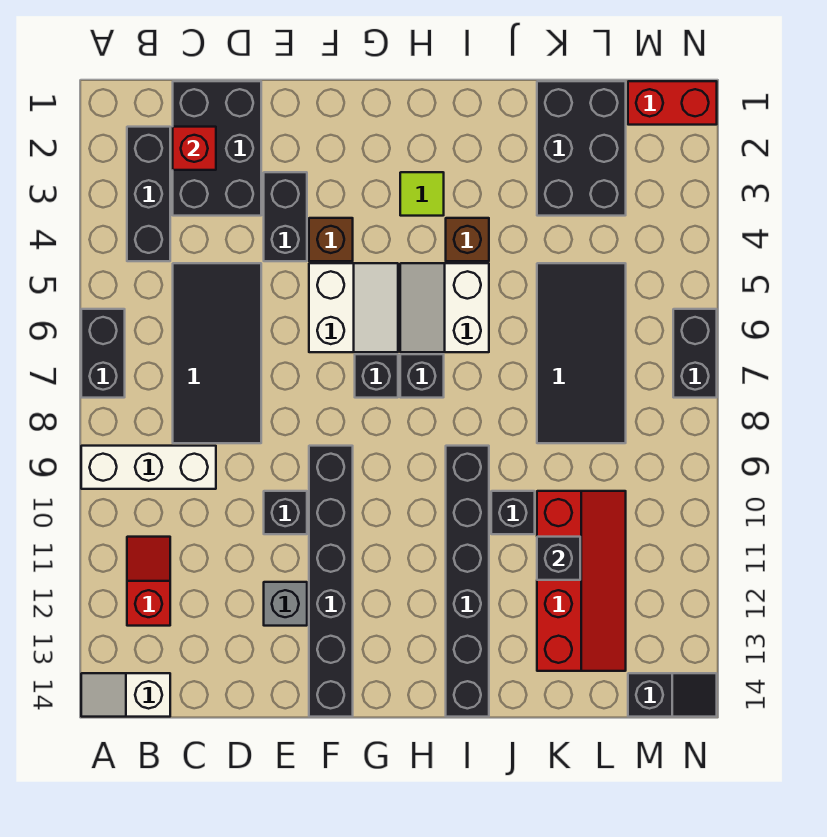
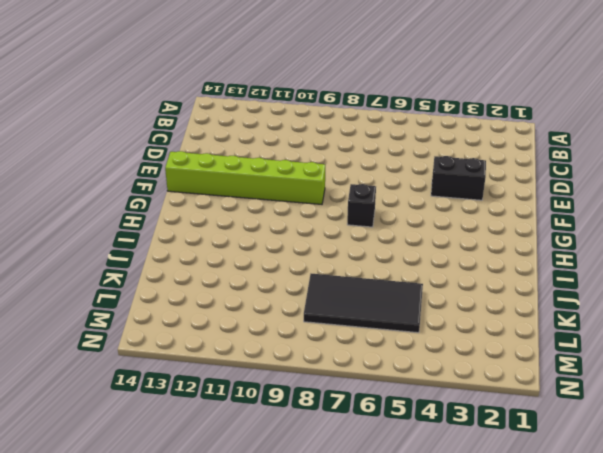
lime brick F9:F14 level 1 -> black brick F9:F14 level 1
none -> black brick A6:A7 level 1
none -> white brick A9:C9 level 1
none -> white slope A14:B14 level 1 top B

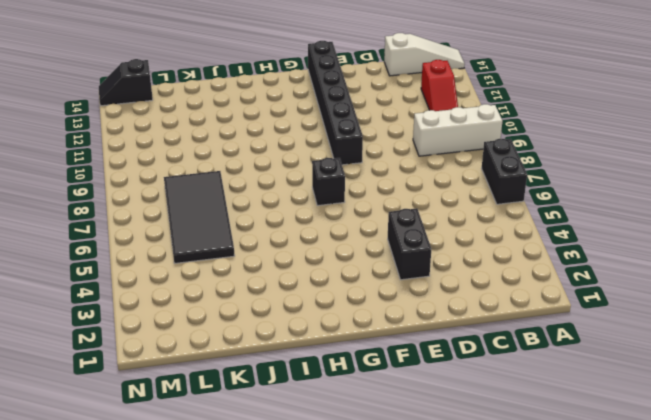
white slope A14:C14 level 1 top C -> white slope A14:B14 level 1 top B
none -> black brick B2:B4 level 1
none -> black brick C1:D3 level 1
none -> black tile C5:D8 level 1

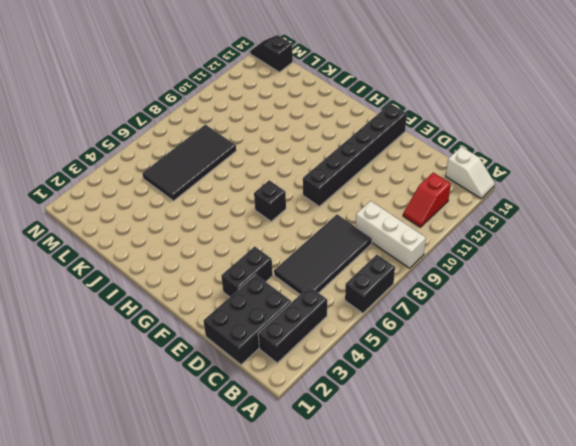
none -> black brick E10 level 1
none -> grey brick E12 level 1
none -> brown brick F4 level 1

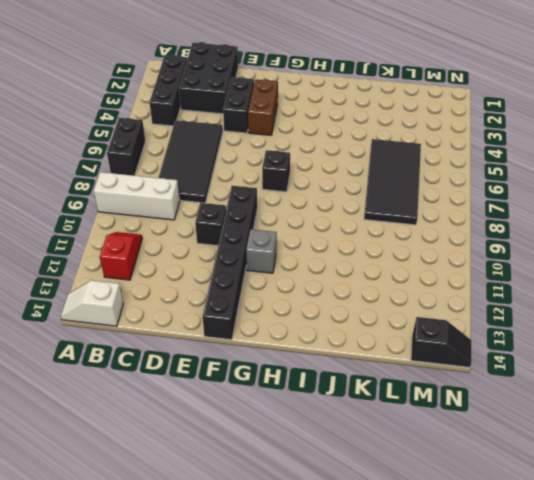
brown brick F3:F4 level 1 -> brown brick F4 level 1
grey brick G11 level 1 -> grey brick E12 level 1
none -> white slope F5:G6 level 1 top F
none -> lime tile H3 level 1
none -> white slope H5:I6 level 1 top I

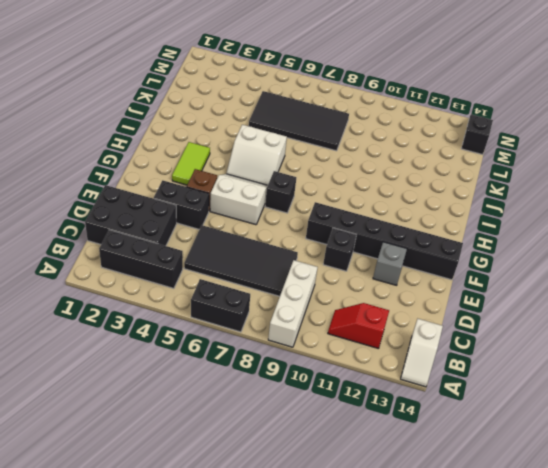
lime tile G3:H3 level 1 -> lime tile H3 level 1
none -> black brick H7 level 1
none -> brown brick I4 level 1
none -> black brick I9:I14 level 1

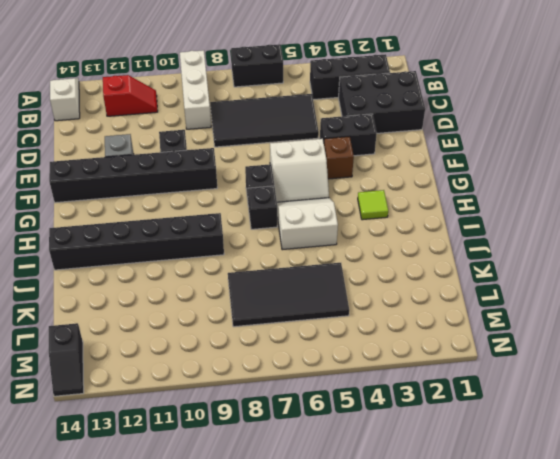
none -> brown brick I4 level 1
none -> black brick J10 level 1
none -> black brick K1:L3 level 1

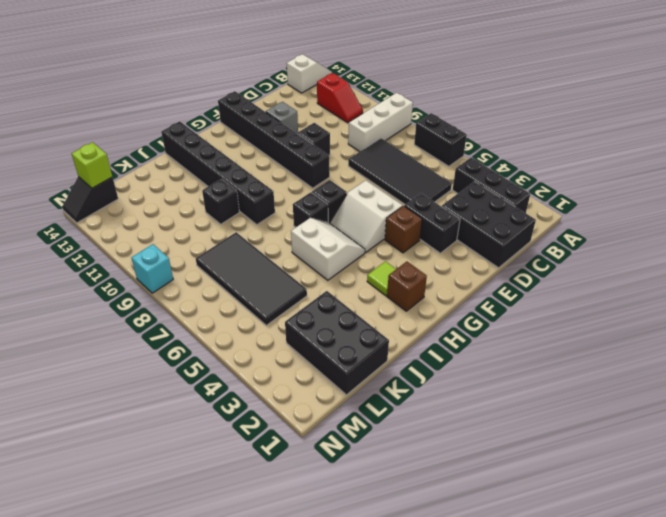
brown brick H2 level 1 -> brown brick I4 level 1
lime brick M14 level 2 -> none
cyan brick N9 level 1 -> none
none -> red slope K10:L13 level 1 top K
none -> red brick M1:N1 level 1
none -> black brick N6:N7 level 1

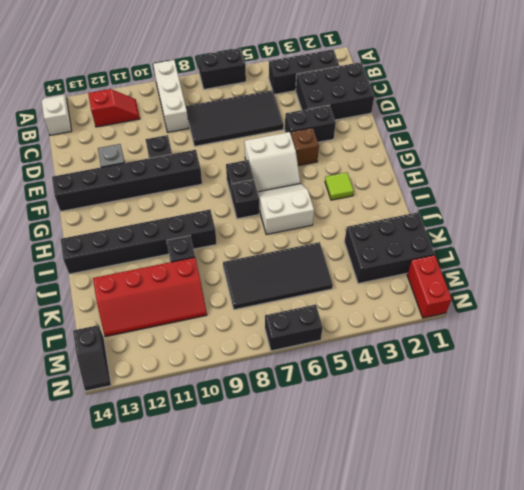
none -> brown brick I4 level 1
none -> red brick C2 level 2
none -> black brick K11 level 2

